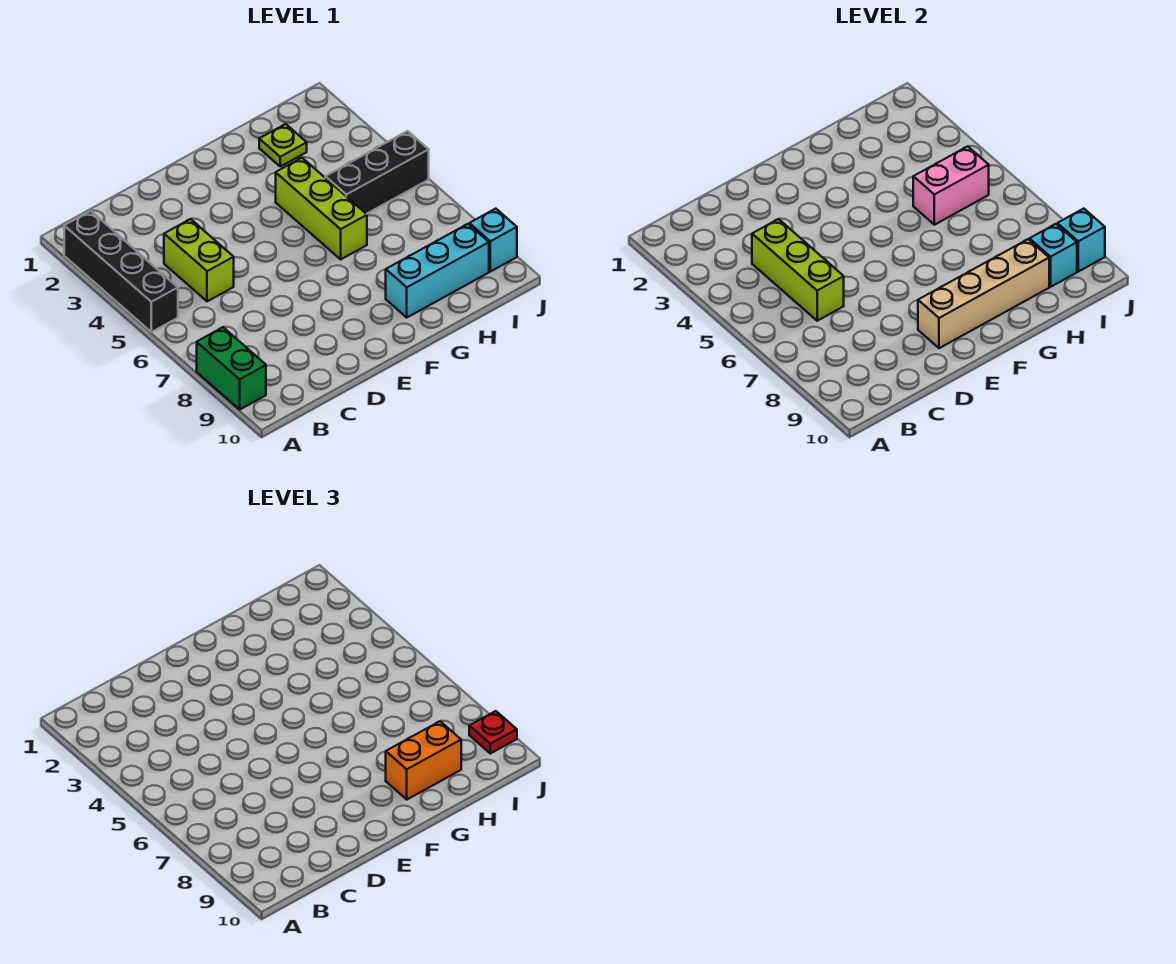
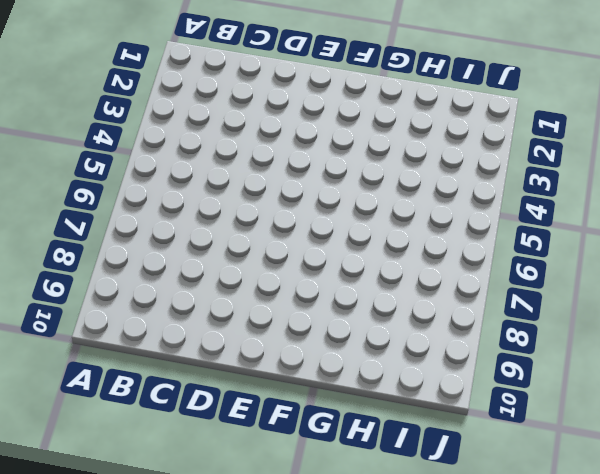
none -> black brick A2:A5 level 1
none -> green brick A8:A9 level 1
none -> lime brick C4:C5 level 1

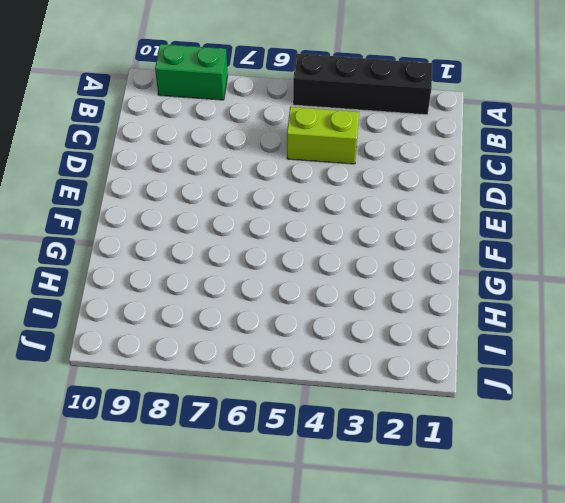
none -> lime brick G4:G6 level 1
none -> cyan brick G9:I9 level 1
none -> lime plate H2 level 1

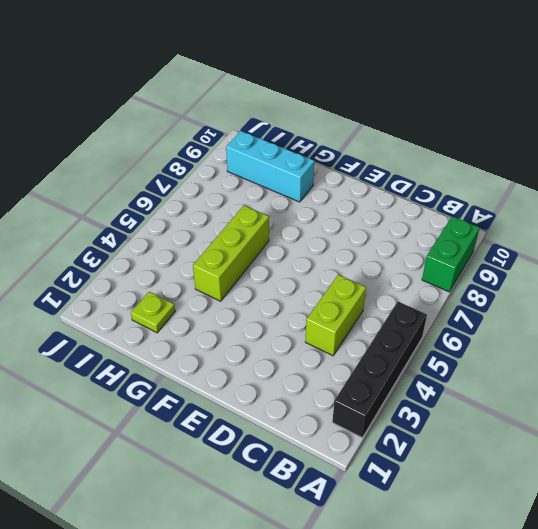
none -> black brick H5:J5 level 1
none -> cyan brick J9 level 1
none -> lime brick C4:C6 level 2

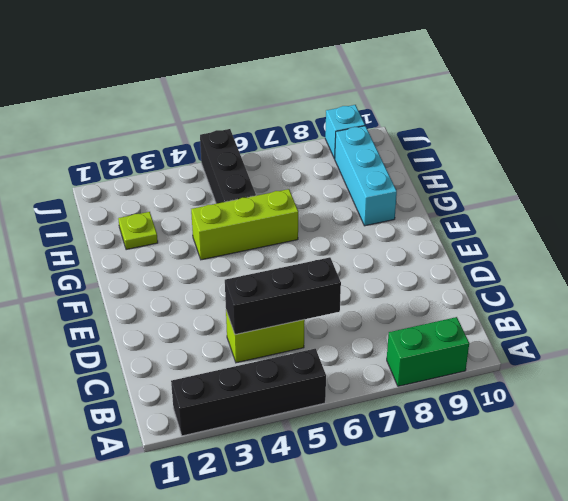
black brick C4:C6 level 2 -> lime brick C4:C6 level 2
none -> tan brick E9:H9 level 2
none -> pink brick H5:I5 level 2
none -> cyan brick I9 level 2

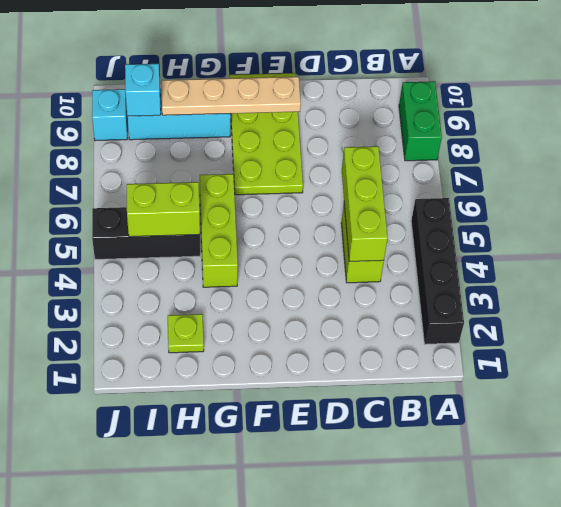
lime plate E7:F10 level 1 -> none
tan plate E9:H9 level 2 -> tan brick E9:H9 level 2
lime brick H5:I5 level 2 -> pink brick H5:I5 level 2
none -> cyan brick J9 level 2
none -> orange brick G9:H9 level 3
none -> red plate J9 level 3

